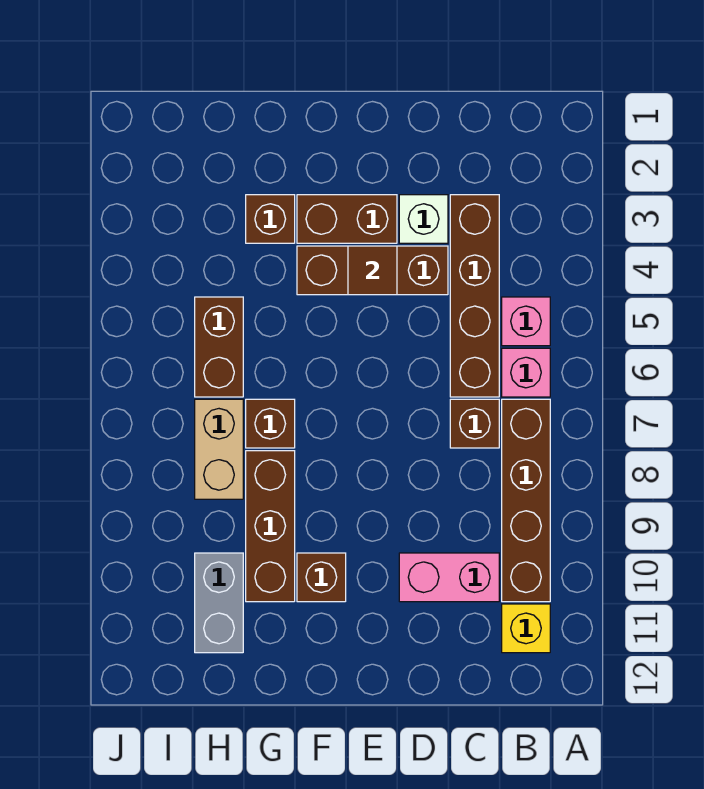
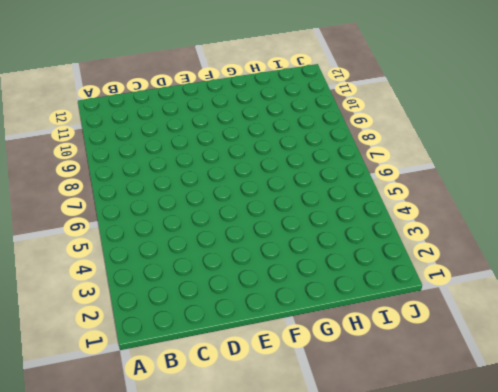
none -> pink brick B5 level 1
none -> pink brick B6 level 1
none -> brown brick B7:B10 level 1

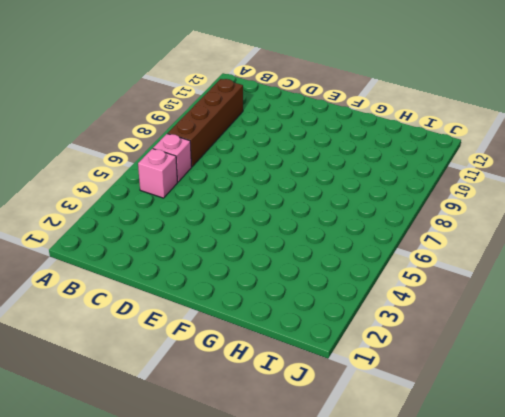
none -> yellow brick B11 level 1
none -> brown brick C3:C6 level 1
none -> brown brick C7 level 1

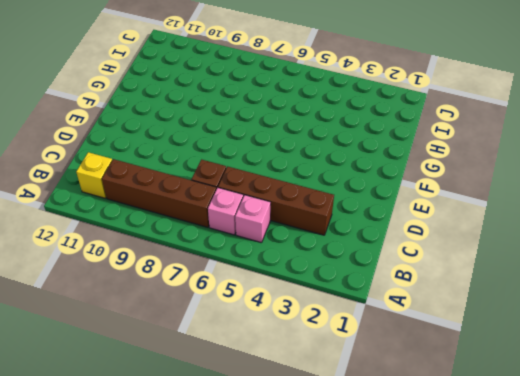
none -> pink brick C10:D10 level 1
none -> white brick D3 level 1
none -> brown brick D4:F4 level 1

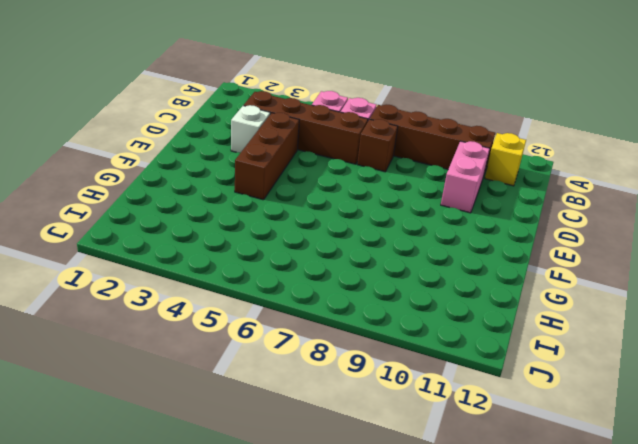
none -> brown brick E3:F3 level 1
none -> brown brick F10 level 1
none -> brown brick G3 level 1

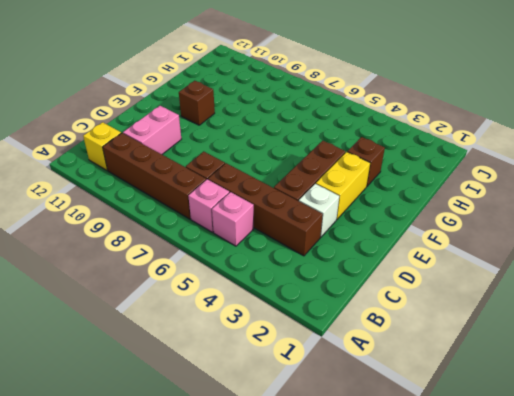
yellow brick E3:F3 level 1 -> brown brick E3:F3 level 1
none -> brown brick G7 level 1
none -> brown brick G8:G10 level 1
none -> brown brick H5:H6 level 1

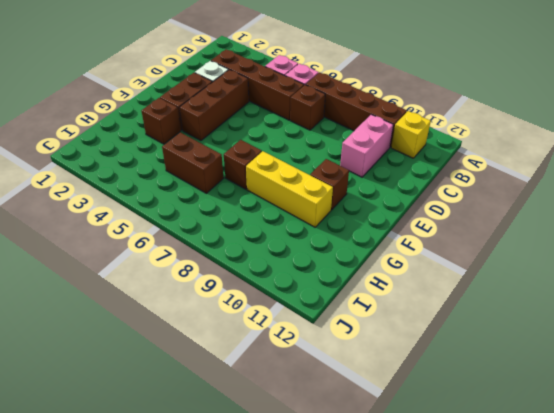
yellow brick G8:G10 level 1 -> brown brick G8:G10 level 1
none -> tan brick H7:H8 level 1
none -> grey brick H10:H11 level 1
none -> brown tile E4 level 2

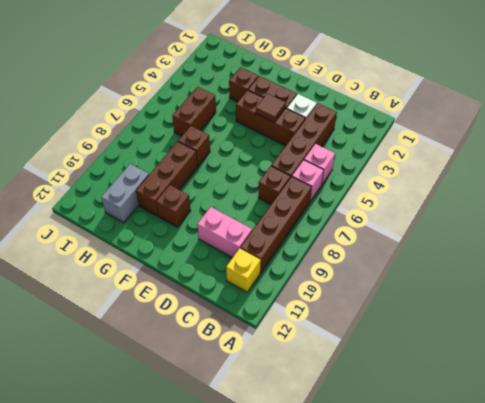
none -> tan brick H7:H8 level 1

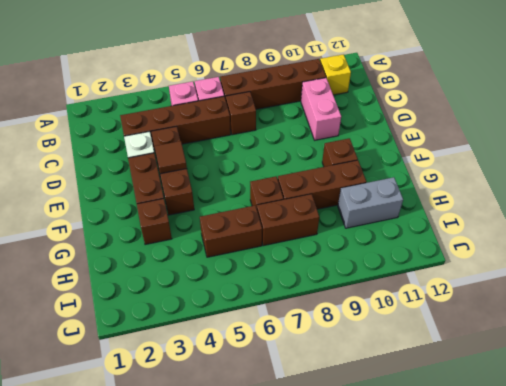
brown brick H7:H8 level 1 -> tan brick H7:H8 level 1

